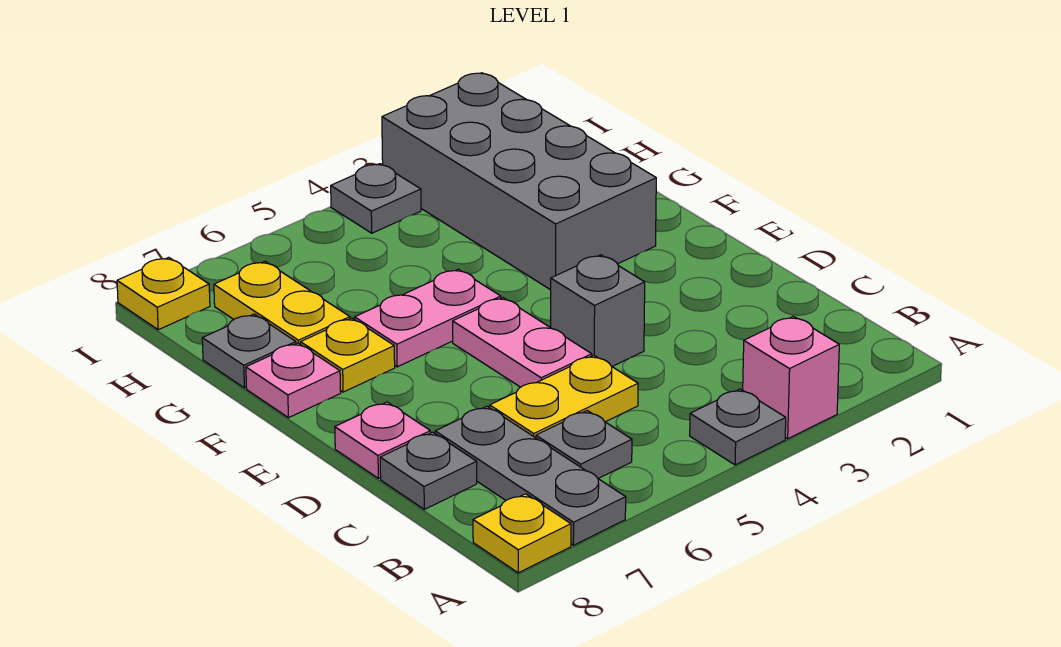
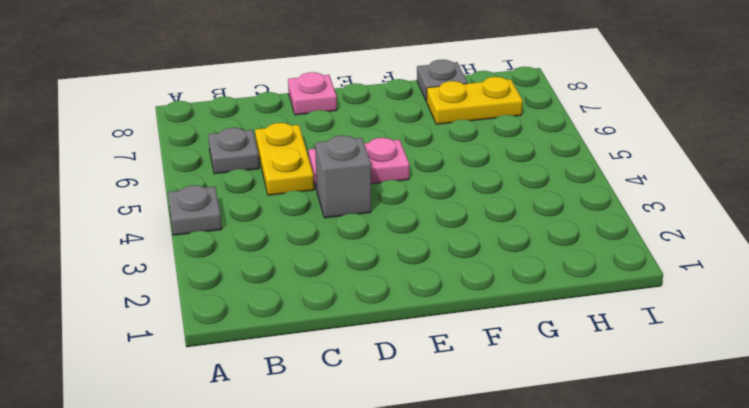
none -> pink brick A3 level 1
none -> grey plate A7:C7 level 1
none -> yellow plate A8 level 1

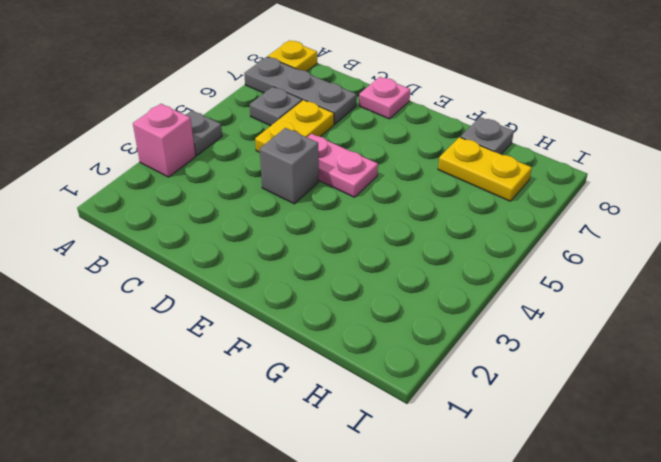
none -> grey plate C8 level 1
none -> grey brick F2:I3 level 1
none -> pink plate F5:F6 level 1

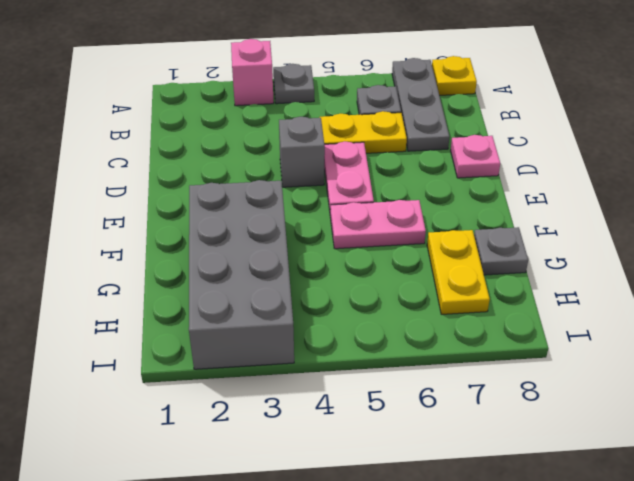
none -> grey plate C8 level 1
none -> yellow plate F7 level 1
none -> pink plate F8 level 1

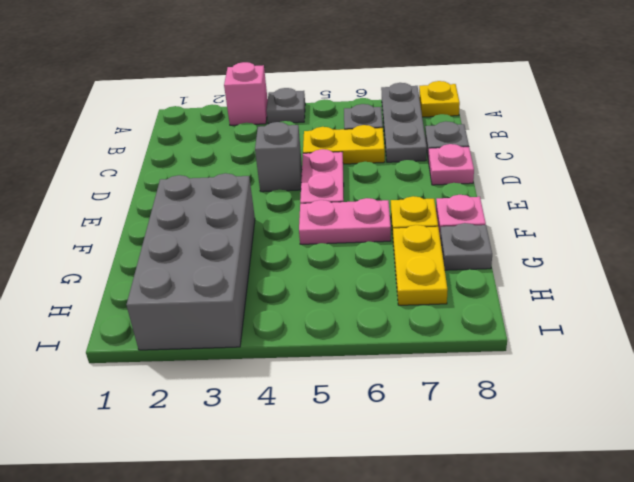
none -> grey plate I4 level 1
none -> yellow plate I8 level 1

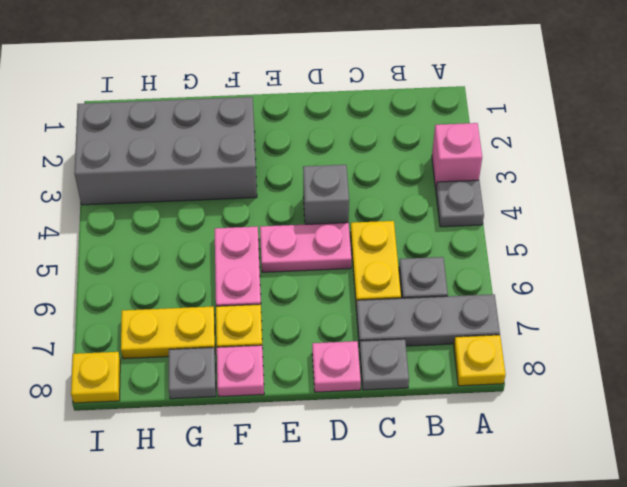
none -> grey plate I4 level 1

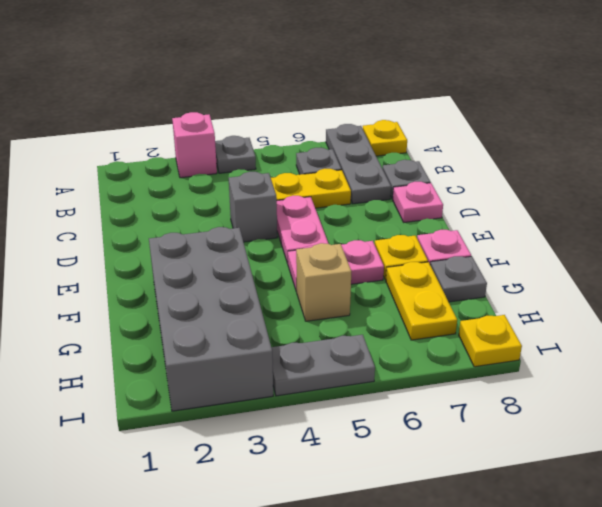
tan brick G5 level 1 -> none
grey plate I4:I5 level 1 -> grey plate I4 level 1

